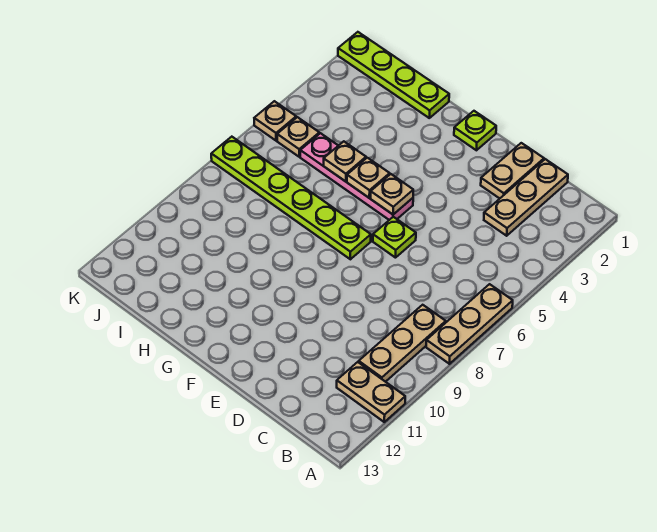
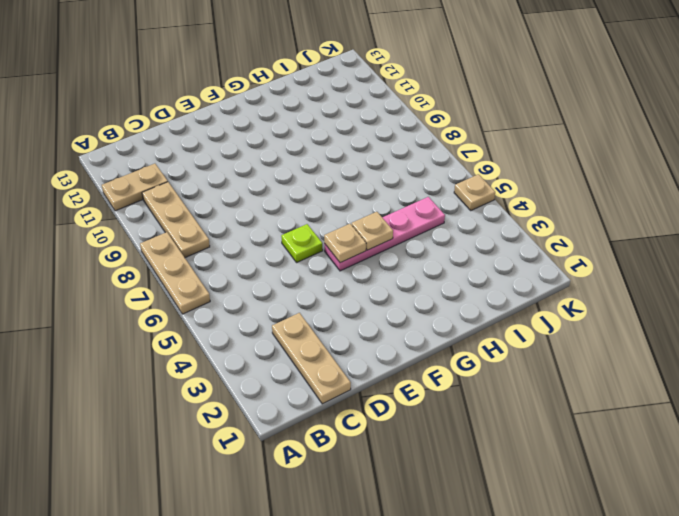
none -> tan plate D1:D2 level 1
none -> lime plate F1 level 1
none -> lime plate F7:K7 level 1

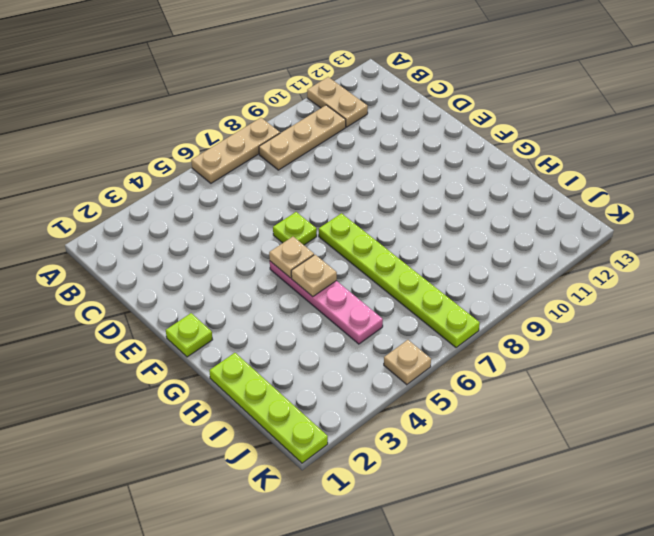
none -> tan plate C1:C3 level 1
none -> tan plate D1:D2 level 1
none -> tan plate J5 level 1

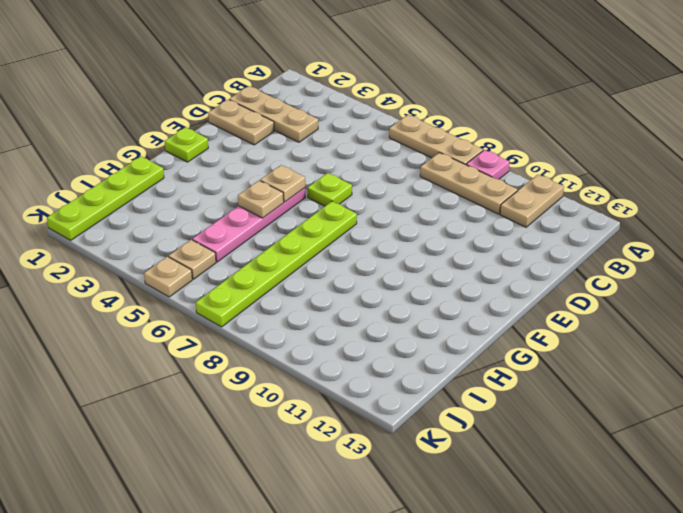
pink plate A9 level 1 -> none
none -> tan plate H5 level 2

